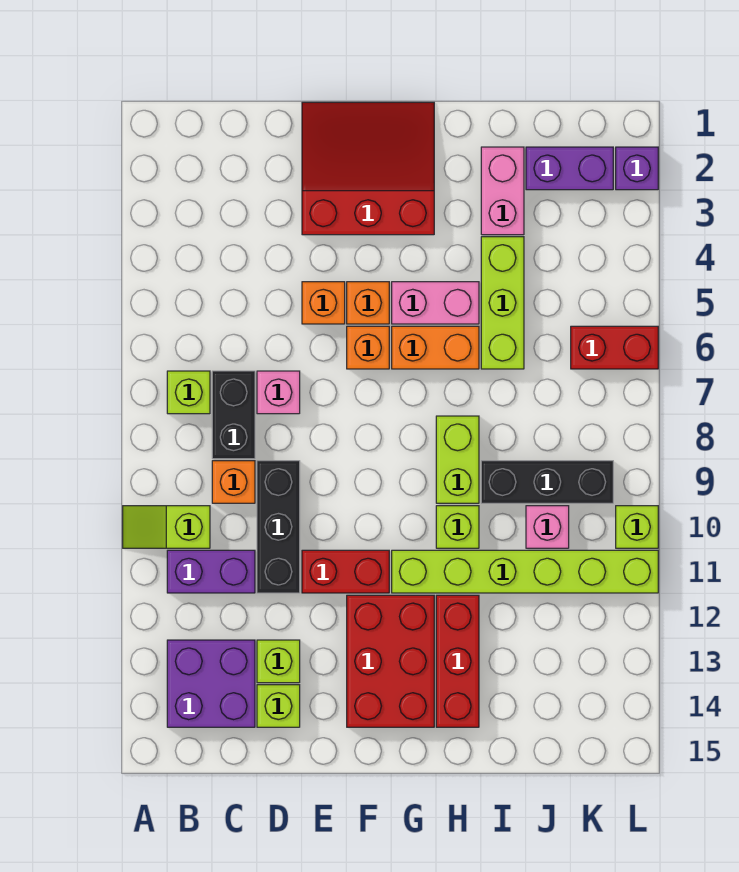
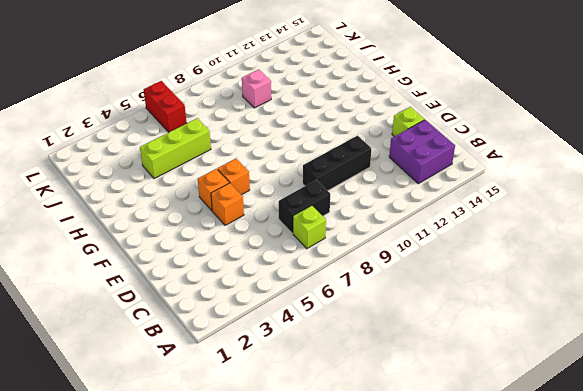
none -> lime slope A10:B10 level 1 top B
none -> purple brick B11:C11 level 1
none -> orange brick C9 level 1
none -> pink brick D7 level 1

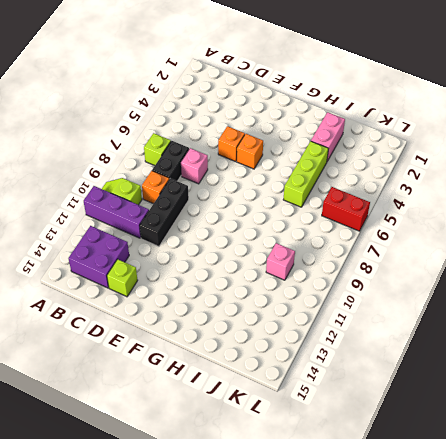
purple brick A11:C11 level 1 -> purple brick B11:C11 level 1
none -> lime brick D13 level 1
none -> red slope E1:G3 level 1 top 3
none -> red brick E11:F11 level 1
none -> orange brick F6 level 1

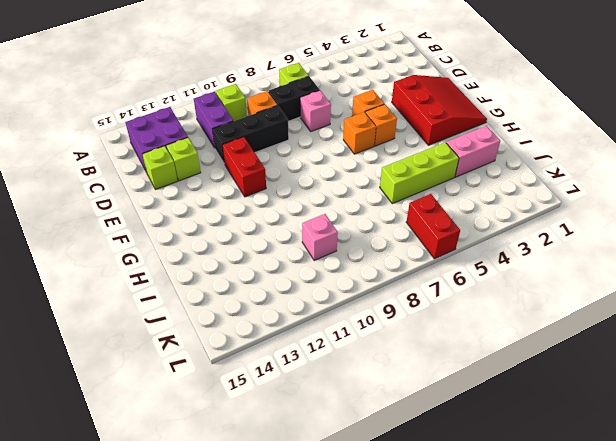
none -> red brick F12:G14 level 1
none -> pink brick G5:H5 level 1
none -> orange brick G6:H6 level 1
none -> lime brick G11:L11 level 1

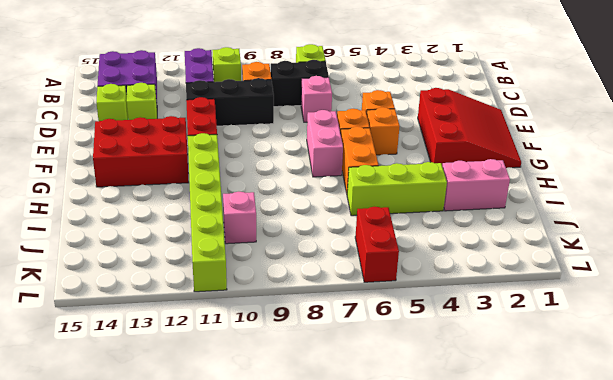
pink brick F7:G7 level 1 -> pink brick G5:H5 level 1
none -> lime brick H8:H9 level 1
none -> lime brick H10 level 1
none -> red brick H12:H14 level 1
none -> black brick I9:K9 level 1

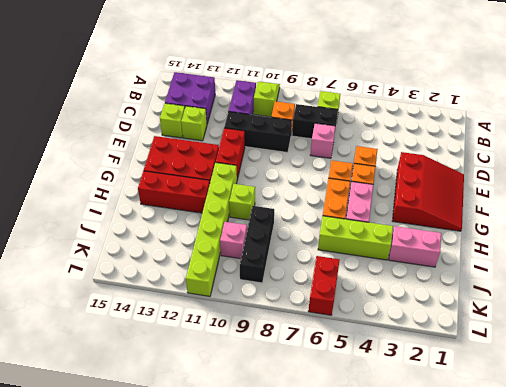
none -> lime brick H8:H9 level 1
none -> purple brick J2:K2 level 1
none -> purple brick L2 level 1
none -> lime brick L10 level 1

